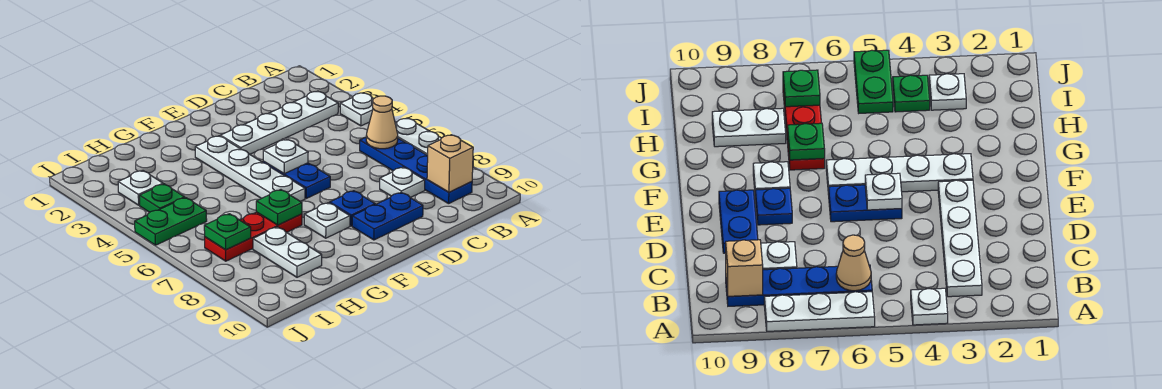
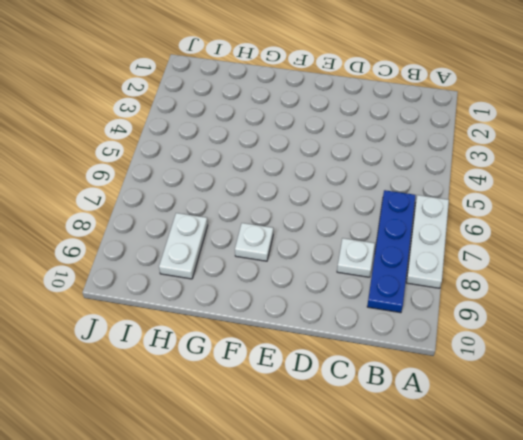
none -> white plate A4 level 1
none -> white plate B3:E3 level 1
none -> blue plate D9:E9 level 1

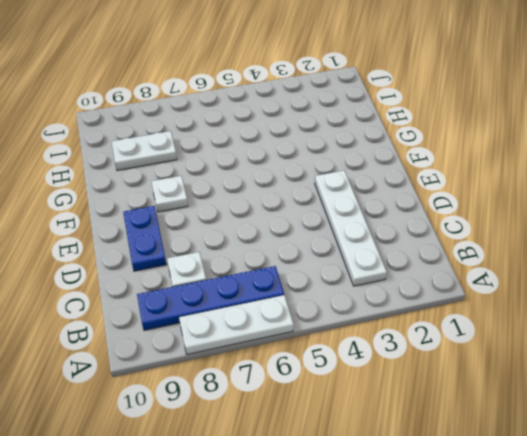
none -> white plate A4 level 1
none -> blue plate E5:E6 level 1
none -> blue plate E8 level 1

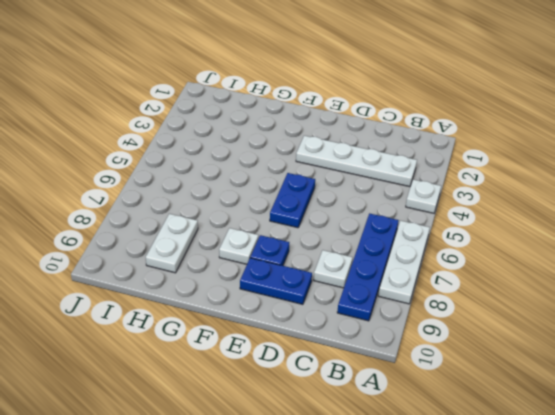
none -> white plate F3:F6 level 1
none -> red plate G7:I7 level 1
none -> white plate I3 level 1

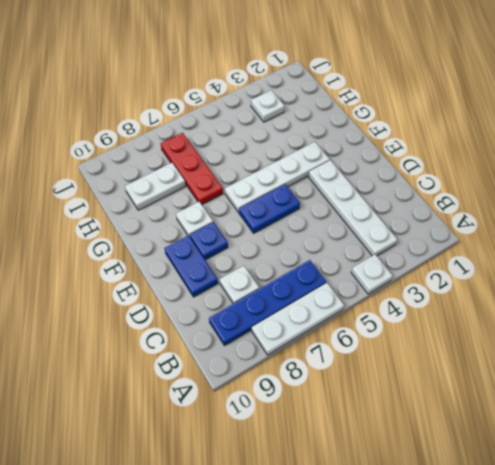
none -> green plate I4 level 1
none -> green plate I5:J5 level 1
none -> tan cone B6 level 2

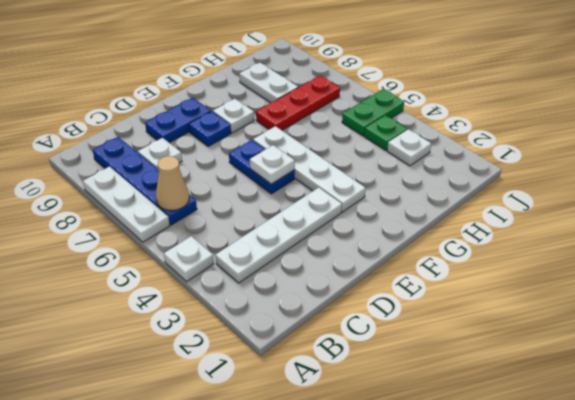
none -> tan brick B9 level 2
none -> green plate G7 level 2
none -> green plate I7 level 2

